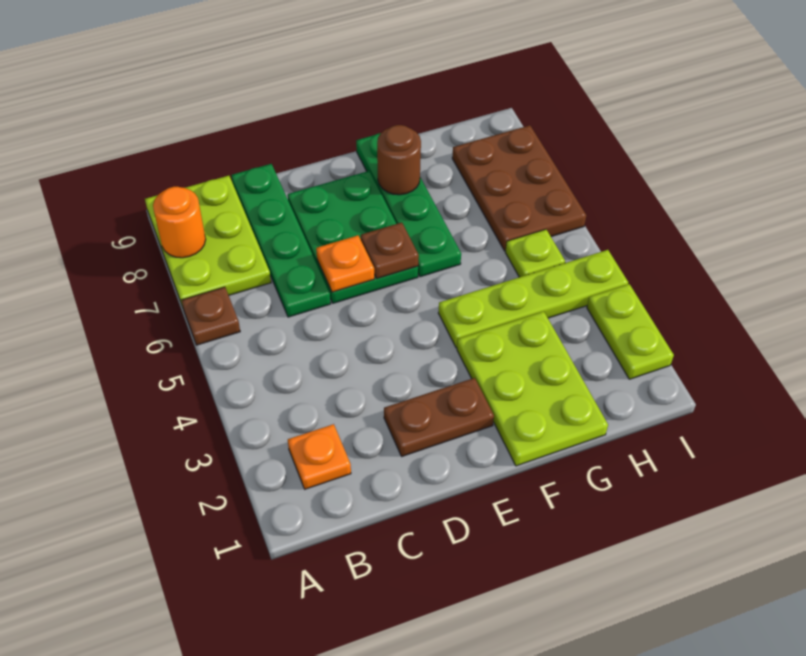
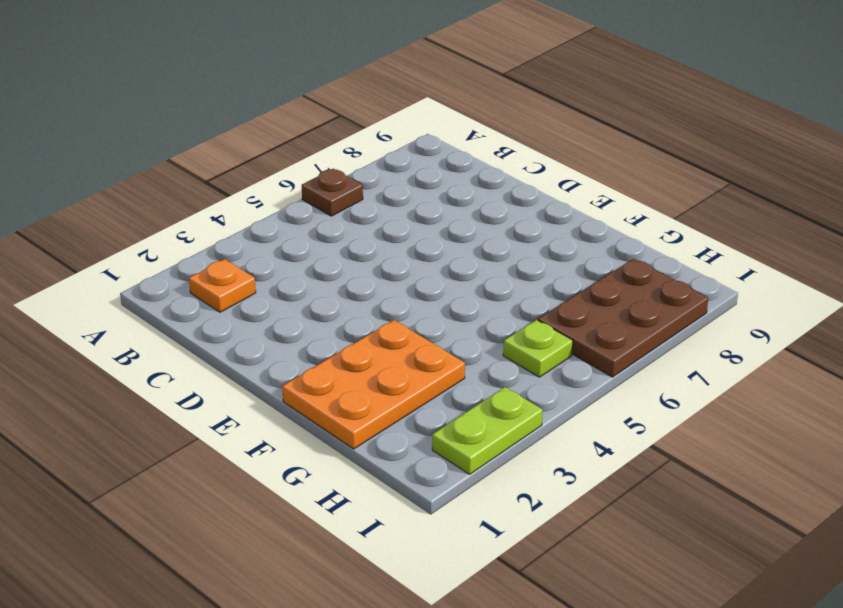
orange plate F1:G3 level 1 -> lime plate F1:G3 level 1
none -> lime plate A7:B9 level 1
none -> green plate C6:C9 level 1
none -> brown plate D2:E2 level 1

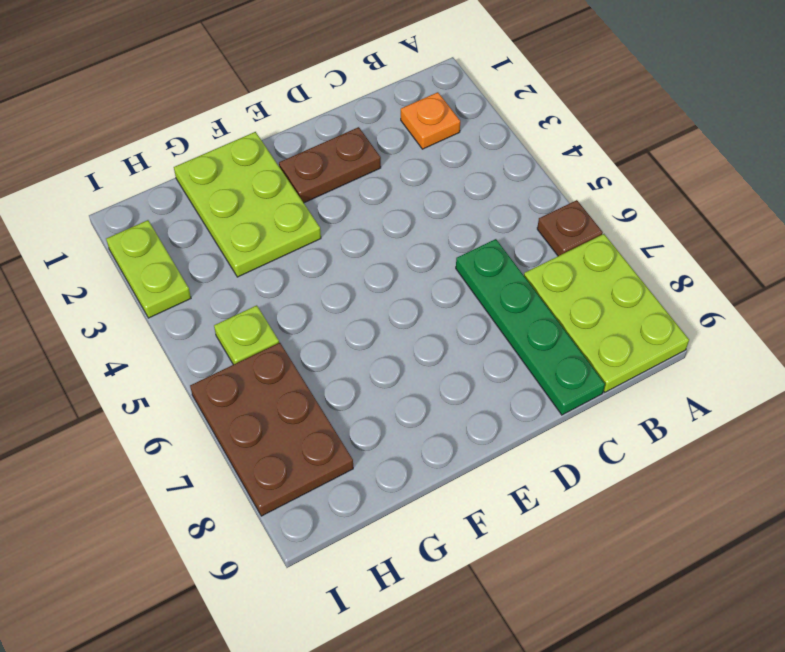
none -> green plate D6:E8 level 1
none -> lime plate F4:I4 level 1
none -> green plate F6:F9 level 1

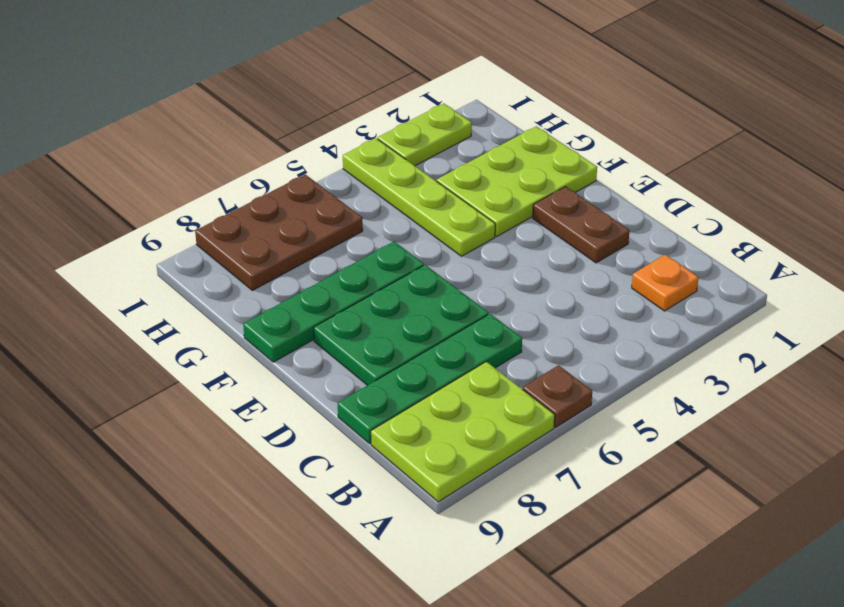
none -> lime plate H5 level 1
none -> orange round brick A8 level 2
none -> orange plate D6 level 2

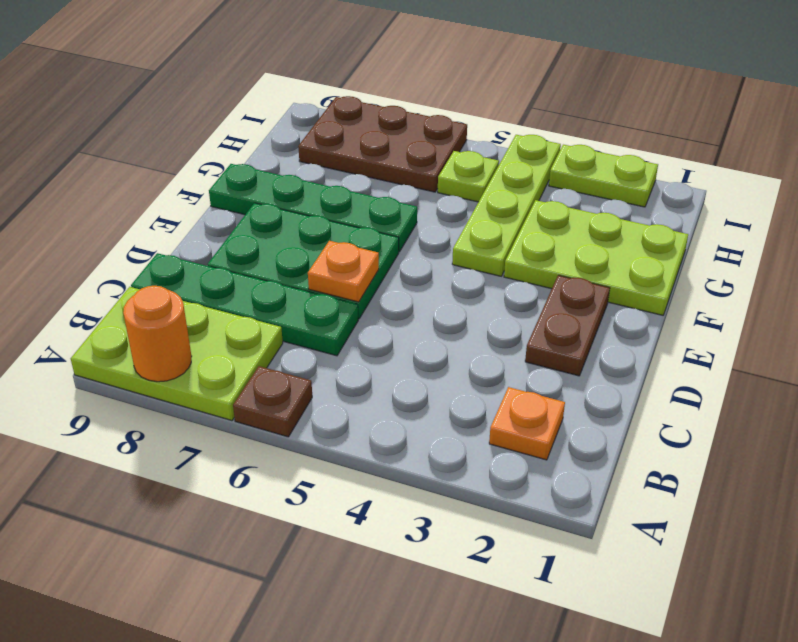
none -> brown plate E6 level 2
none -> brown round brick F8 level 2

